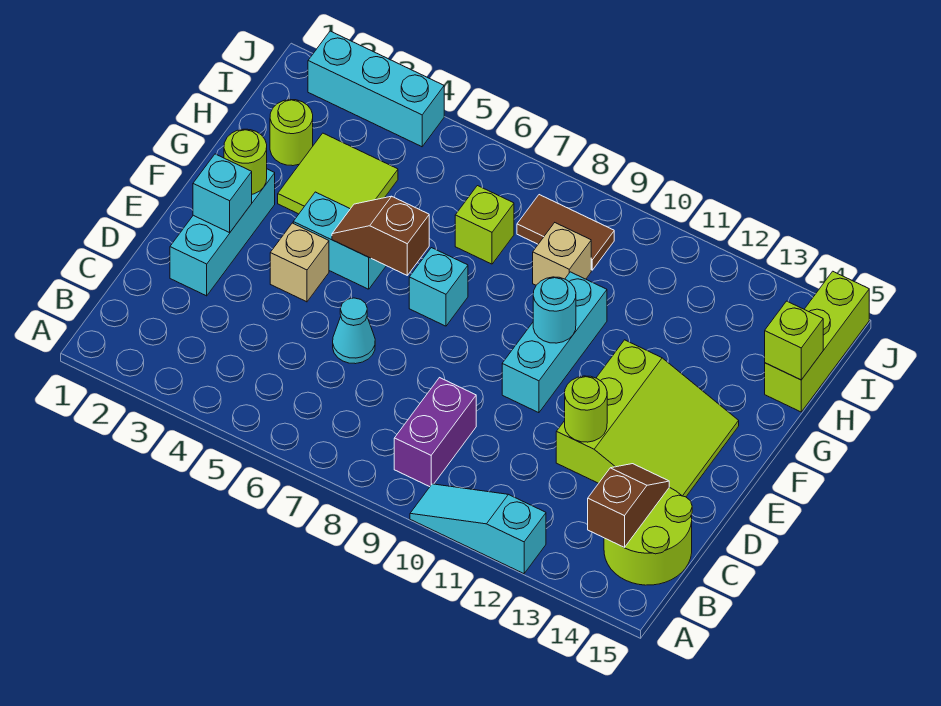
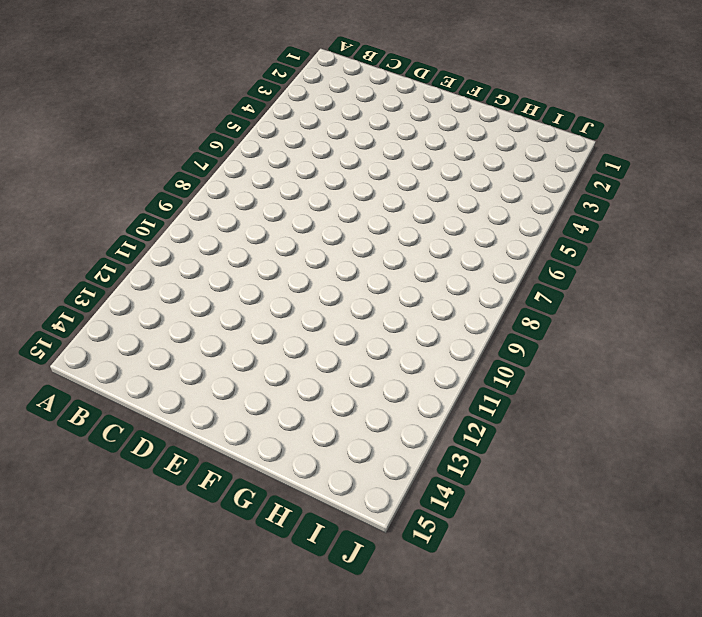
none -> cyan slope A10:A12 level 1 top 12
none -> purple brick B9:C9 level 1
none -> lime round brick B14:C15 level 1

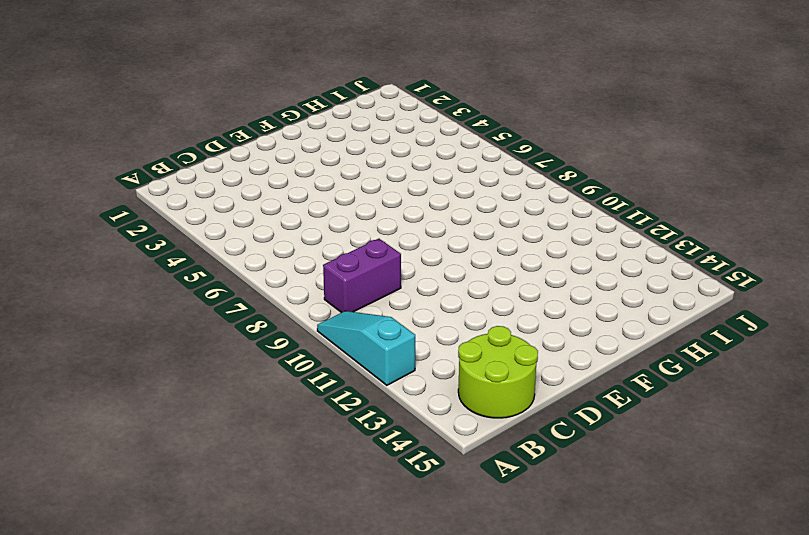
none -> cyan brick D2:F2 level 1
none -> cyan cone D6 level 1
none -> lime slope D12:F14 level 1 top 12

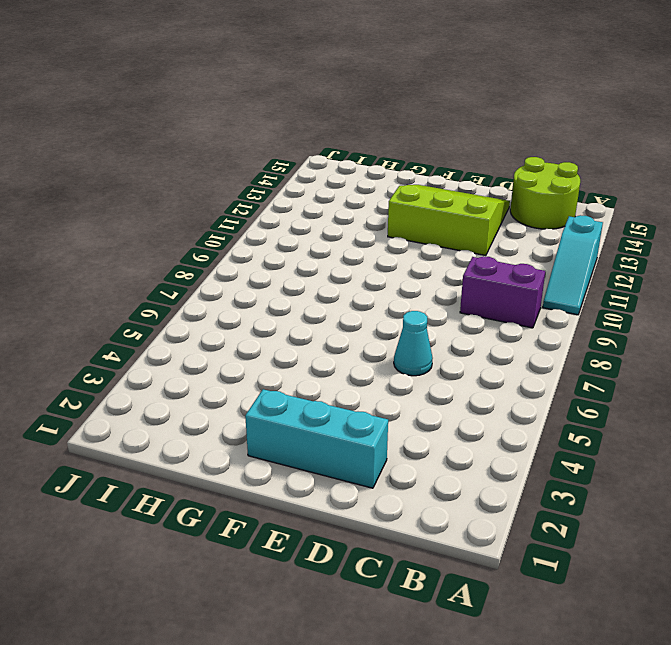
none -> tan brick E4 level 1
none -> cyan brick E10:G10 level 1
none -> cyan brick F4:F5 level 1

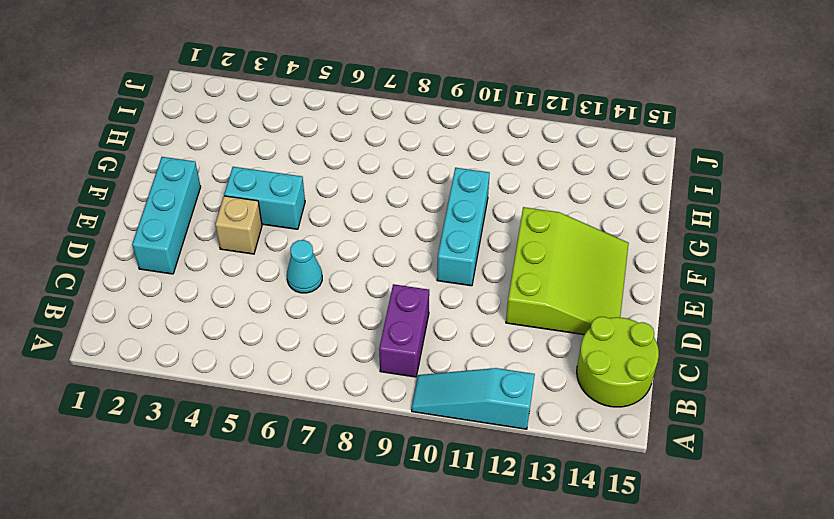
none -> cyan brick F7 level 1
none -> lime tile G3:H4 level 1
none -> lime round brick H2 level 1

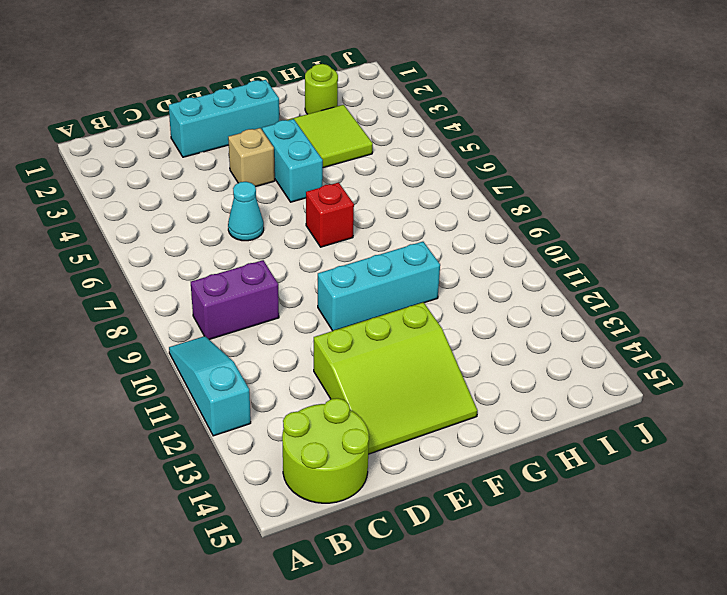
red brick F7 level 1 -> cyan brick F7 level 1
none -> lime brick H7 level 1
none -> tan brick H9 level 1
none -> lime brick H15:J15 level 1

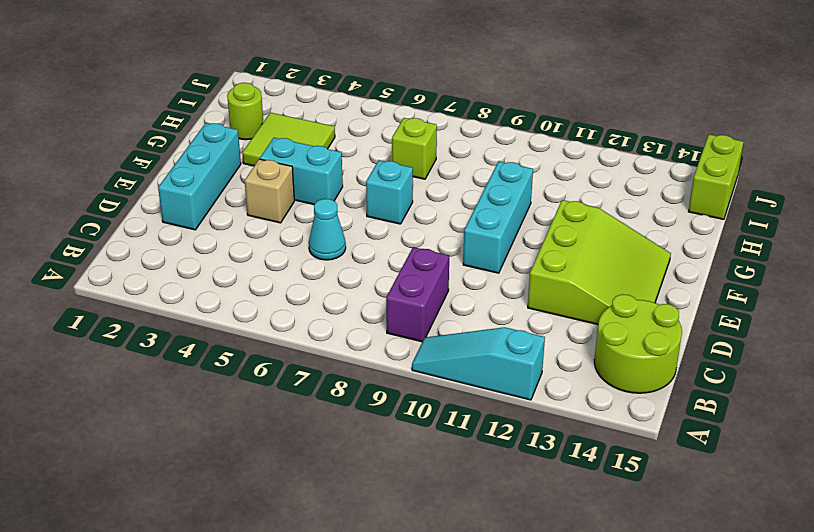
lime brick I15:J15 level 1 -> lime brick H15:J15 level 1
none -> tan brick H9 level 1
none -> brown tile I8:I9 level 1
none -> cyan brick J2:J4 level 1

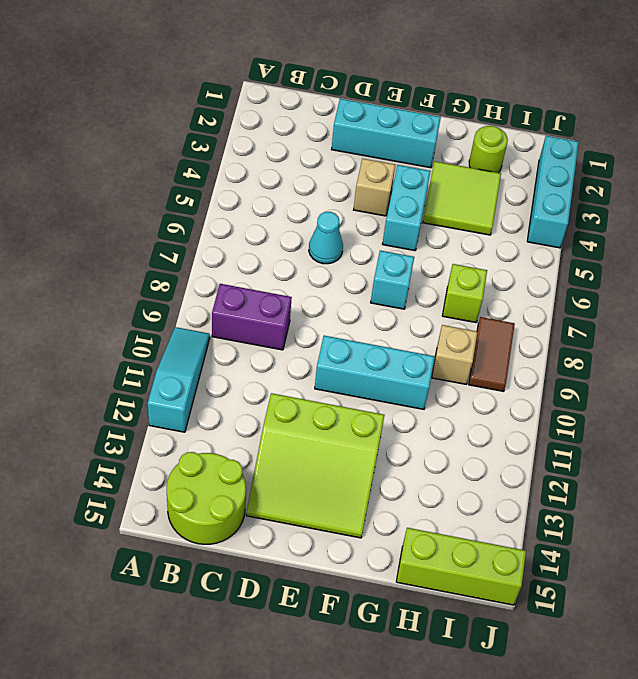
none -> brown slope B14:C14 level 2 top B
none -> lime round brick D12 level 2
none -> cyan brick E2 level 2

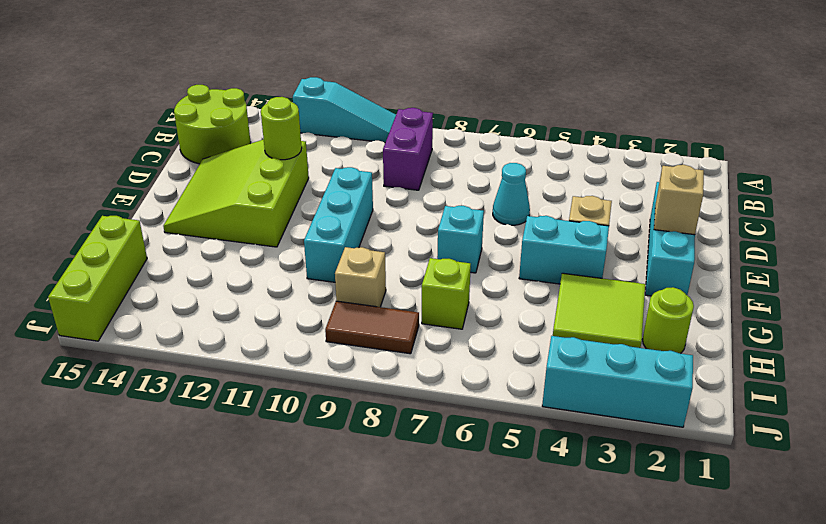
tan brick E2 level 2 -> cyan brick E2 level 2
none -> brown slope B14:C14 level 2 top B
none -> lime round brick F2 level 2
none -> brown slope F5:F6 level 2 top 6

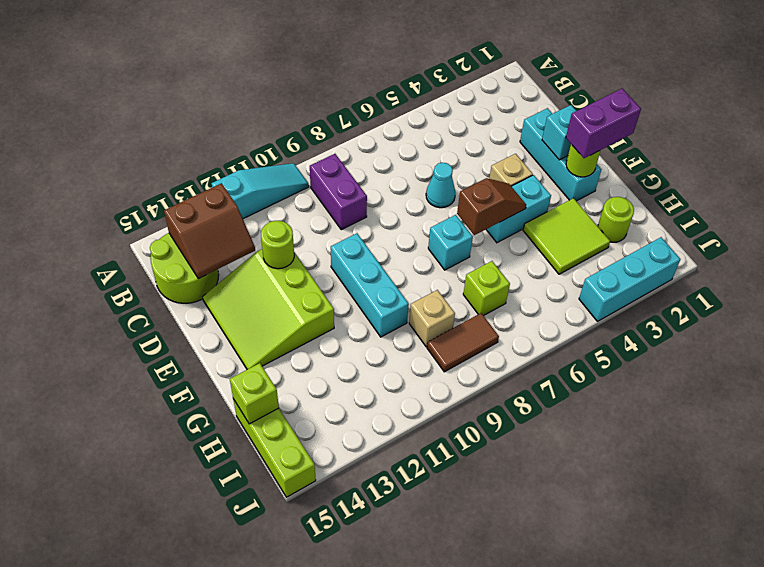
brown slope B13:C14 level 2 top B -> brown slope B14:C14 level 2 top B
purple brick F1:F2 level 3 -> none
none -> cyan round brick F10 level 2

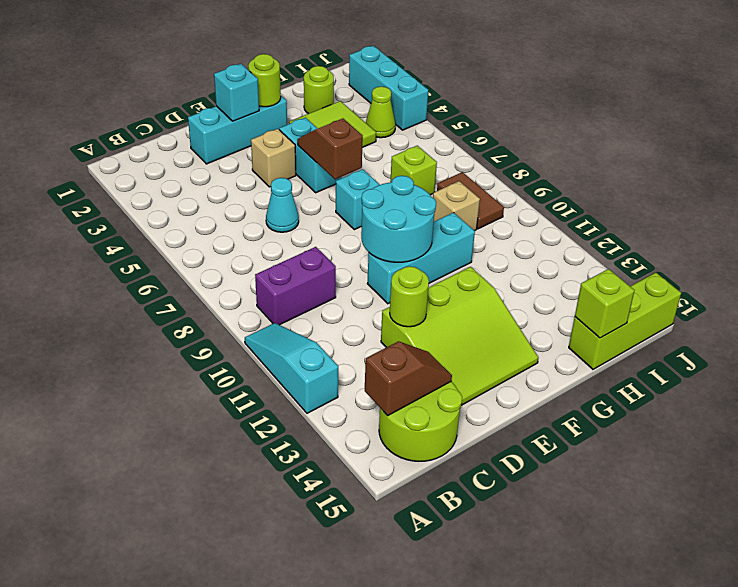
cyan round brick E9:F10 level 2 -> cyan round brick F10 level 2
lime cone I4 level 1 -> none

